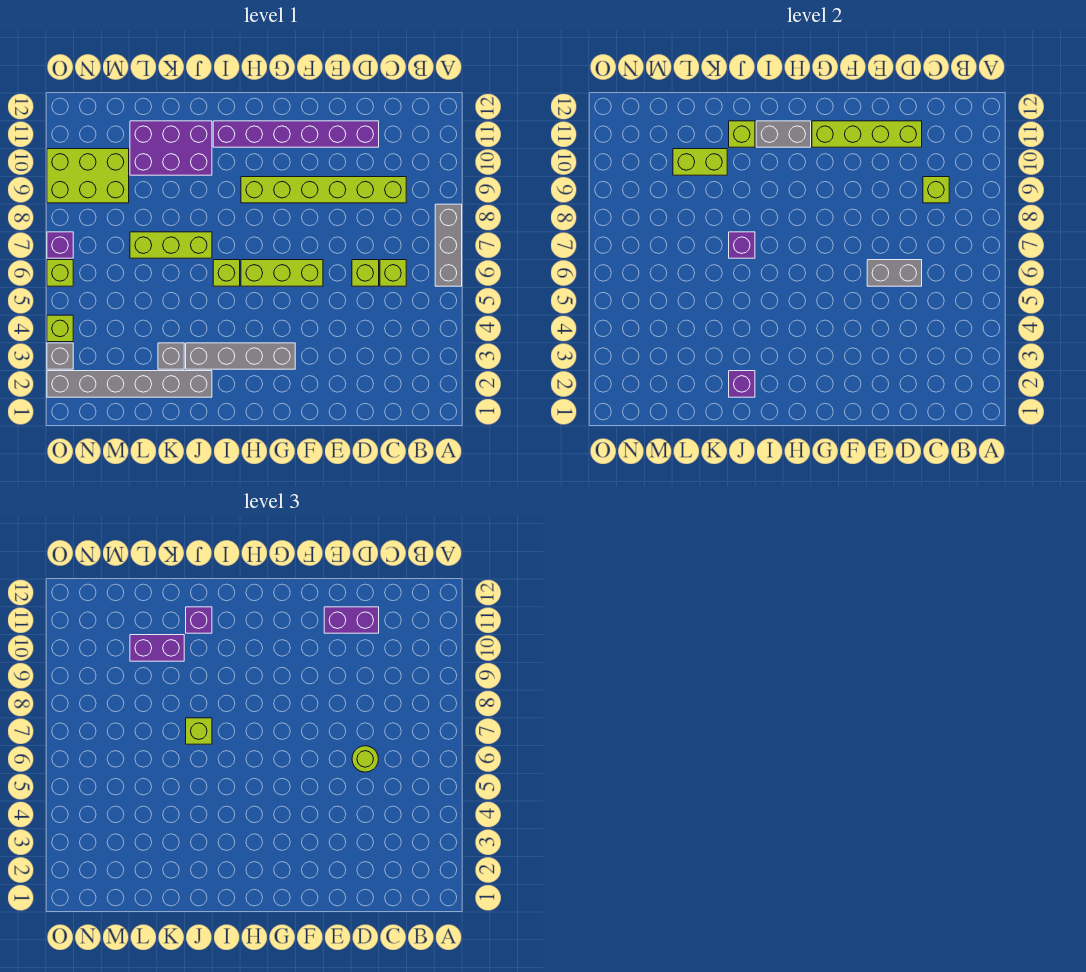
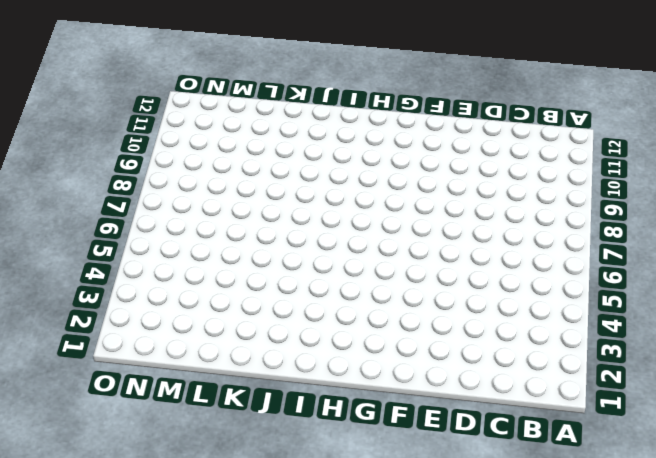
none -> grey brick A6:A8 level 1
none -> lime brick C6 level 1
none -> lime brick C9:H9 level 1
none -> lime brick D6 level 1

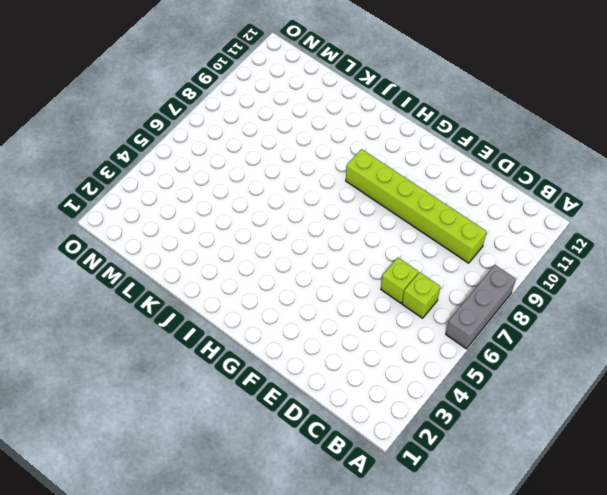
none -> purple brick D11:I11 level 1
none -> lime brick F6:H6 level 1
none -> grey brick G3:J3 level 1
none -> lime brick I6 level 1

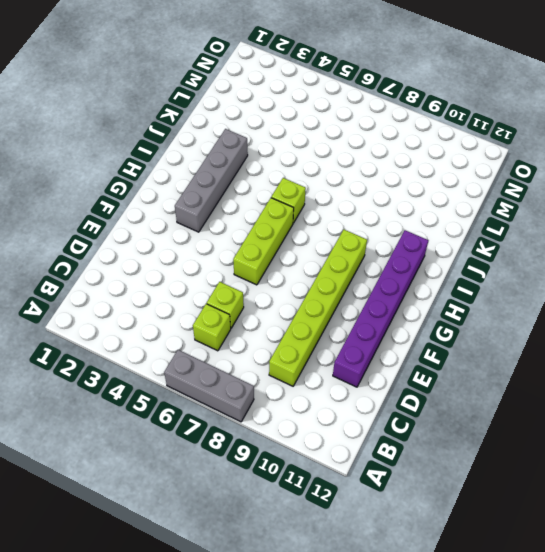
none -> grey brick J2:O2 level 1
none -> lime brick J7:L7 level 1
none -> purple brick J10:L11 level 1
none -> grey brick K3 level 1

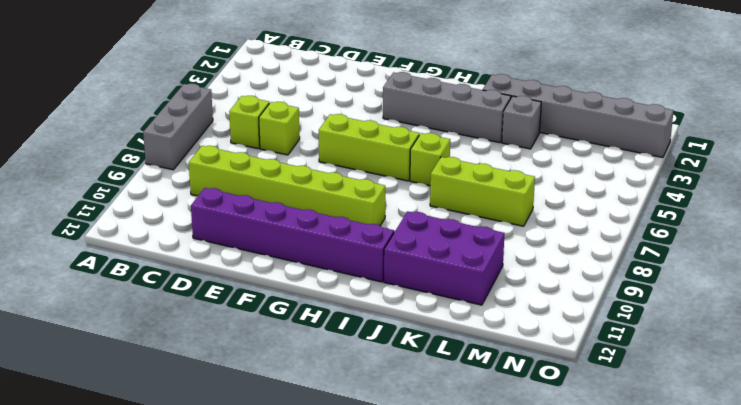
none -> lime brick M9:O10 level 1
none -> grey brick O3 level 1
none -> lime brick O4 level 1
none -> lime brick O6 level 1

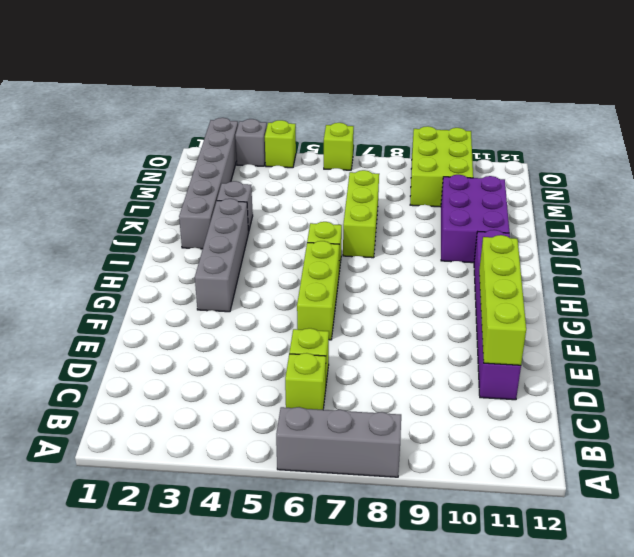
none -> lime brick C9:H9 level 1
none -> purple brick O7 level 1
none -> lime brick C9 level 2
none -> grey brick D6:E6 level 2

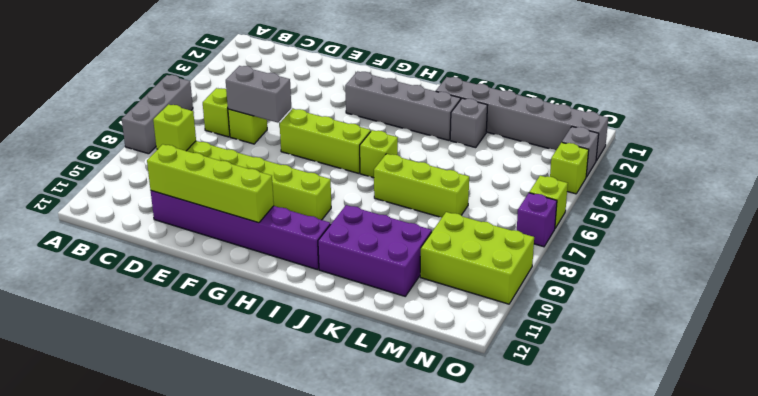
none -> grey brick H11:I11 level 2
none -> purple brick J2 level 2
none -> purple brick J7 level 2
none -> lime brick J11 level 2

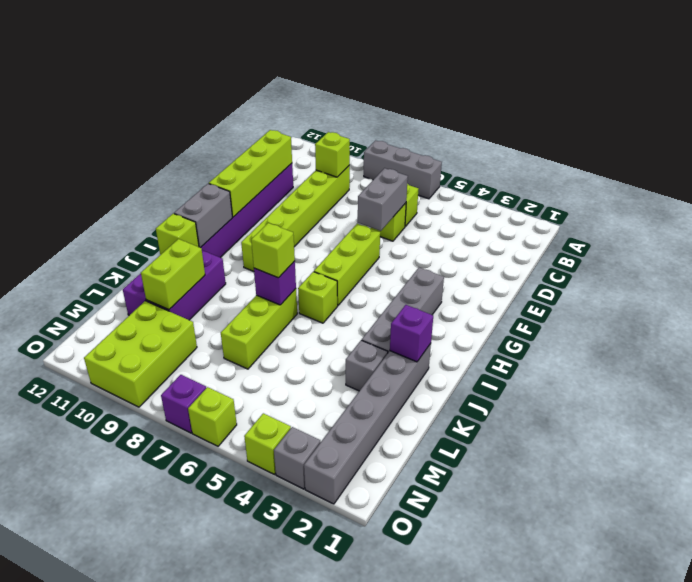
none -> lime round brick D6 level 3
none -> purple brick D11:E11 level 3
none -> purple brick J11 level 3
none -> purple brick K10:L10 level 3

